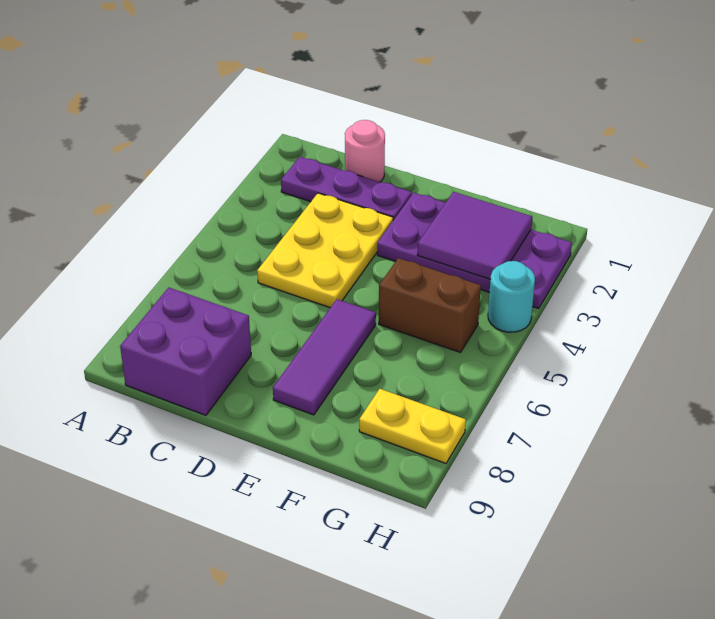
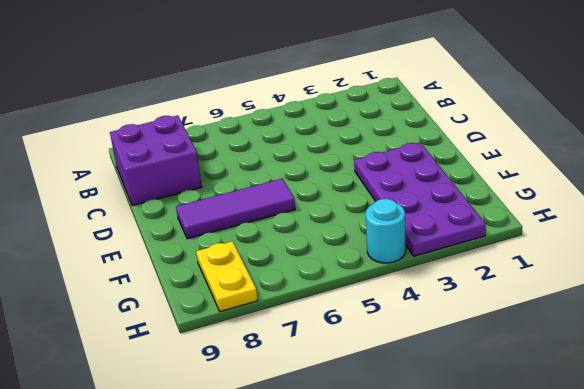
none -> purple plate B2:D2 level 1
none -> pink round brick C1 level 1

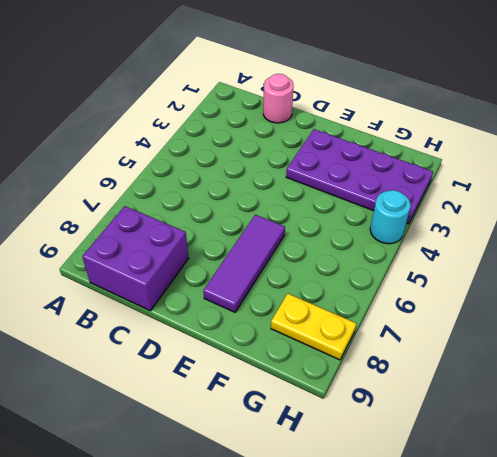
none -> purple plate B2:D2 level 1
none -> yellow plate C3:D5 level 1

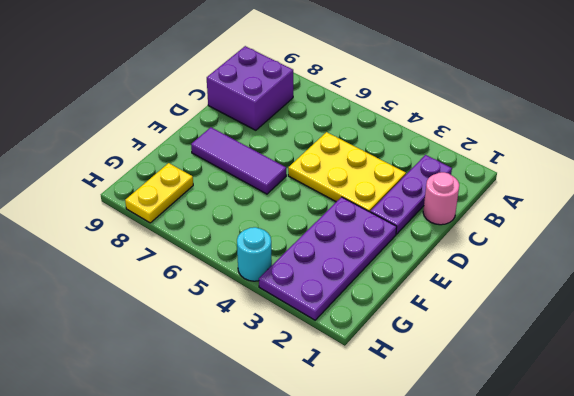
none -> brown brick F5:G5 level 1
none -> purple tile F2:G3 level 2

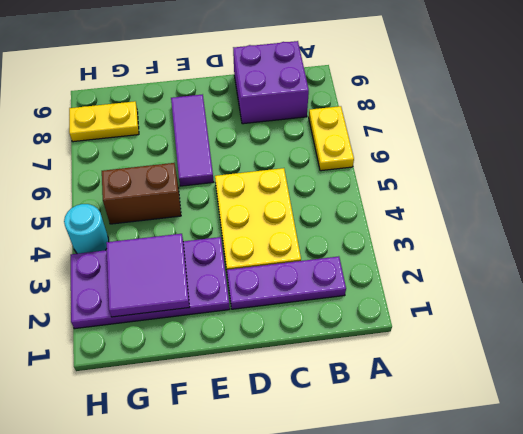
yellow plate A6:A7 level 1 -> none
none -> pink round brick C1 level 1

